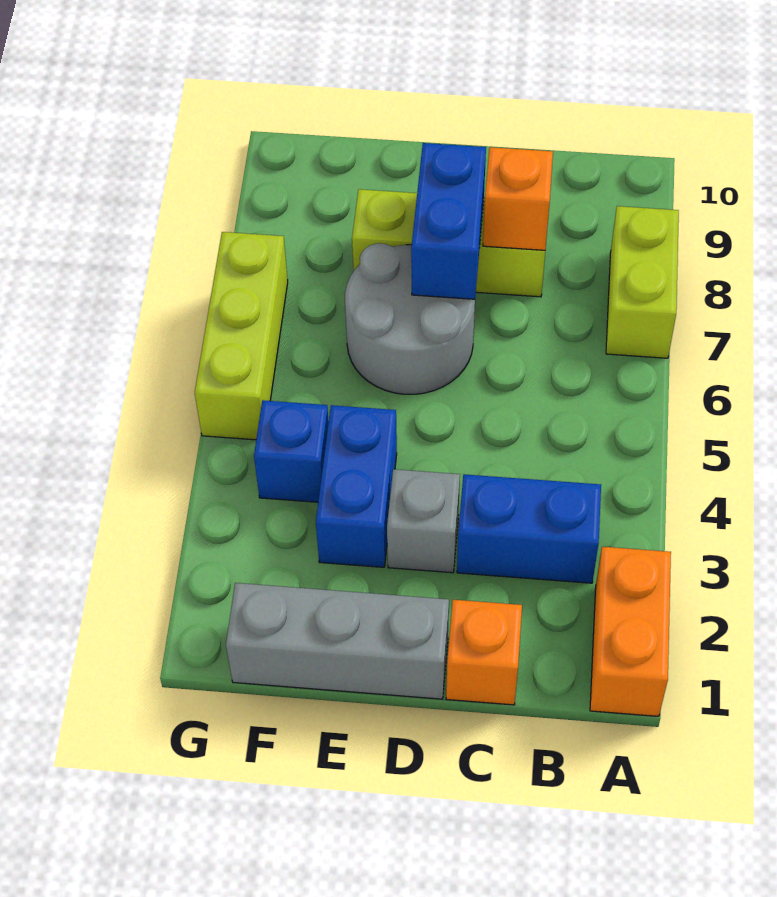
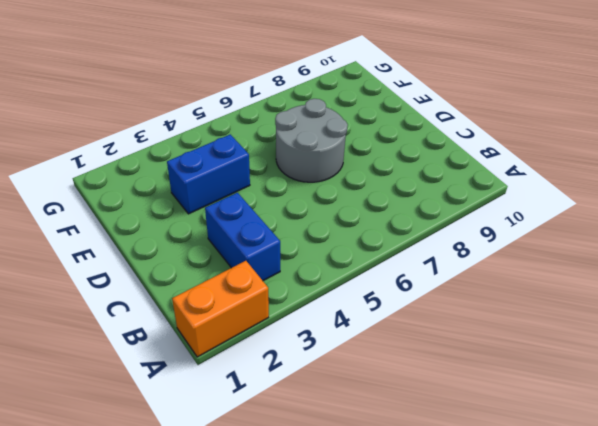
none -> lime brick A7:A8 level 1
none -> orange brick C1 level 1
none -> lime brick C8:E8 level 1

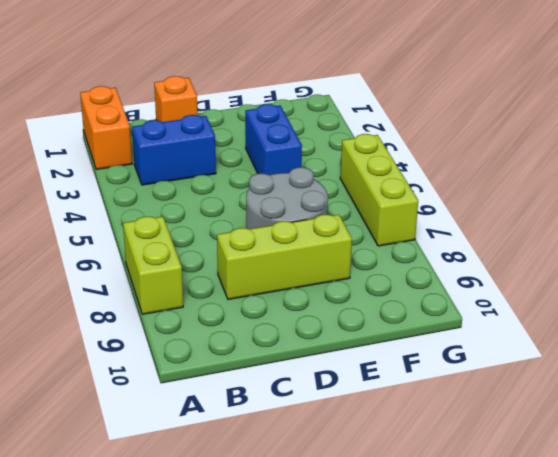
none -> grey brick D1:F1 level 1
none -> grey brick D3 level 1
none -> blue brick F4 level 1

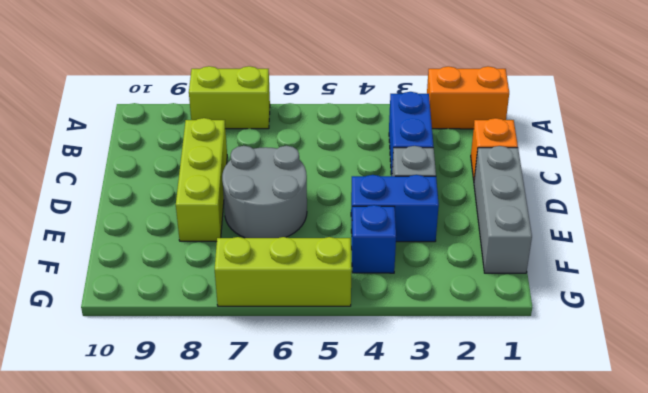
none -> orange brick C8 level 2
none -> blue brick D7:D8 level 2

